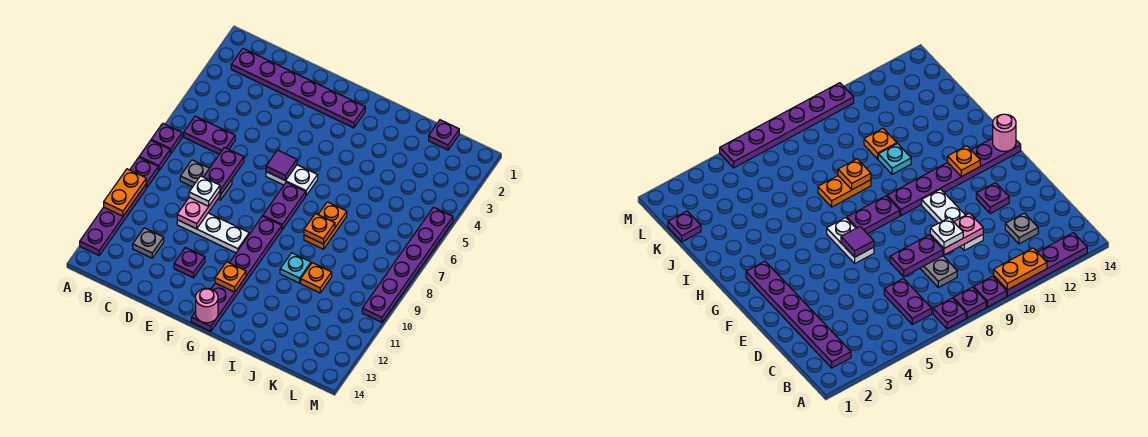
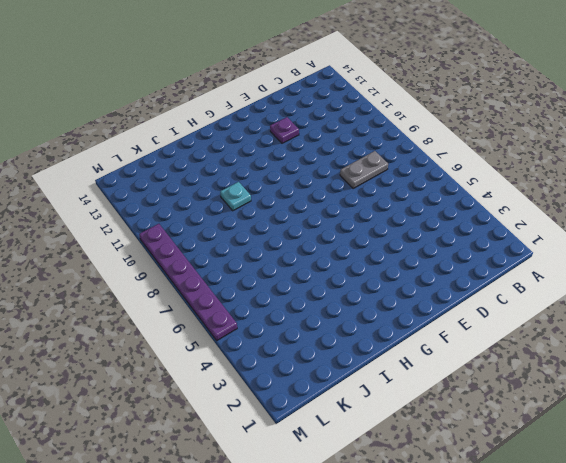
none -> purple plate A7 level 1
none -> purple plate A8 level 1
none -> purple plate A9 level 1

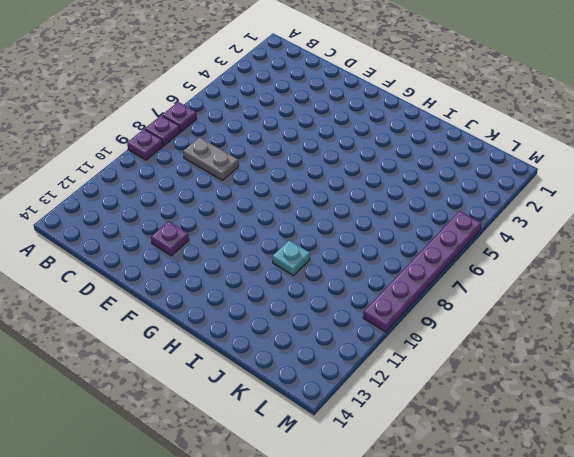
none -> purple plate A10:A13 level 1
none -> purple plate B2:G2 level 1
none -> purple plate B6:C6 level 1

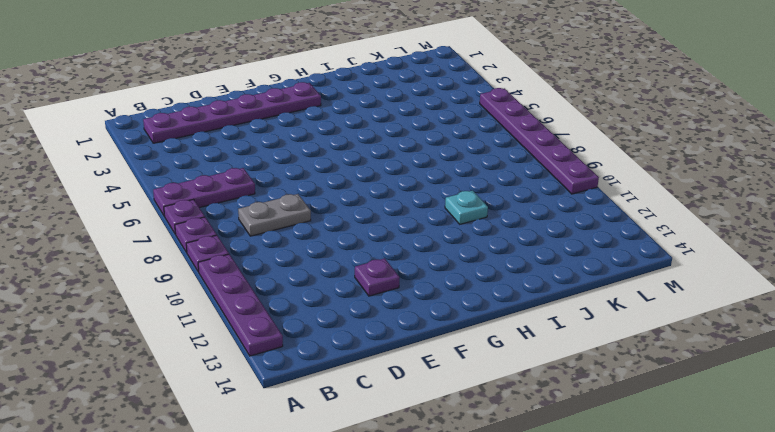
purple plate A6:C6 level 1 -> purple plate B6:C6 level 1
none -> grey plate C12 level 1
none -> white plate D10:F10 level 1
none -> white plate F6:G6 level 1

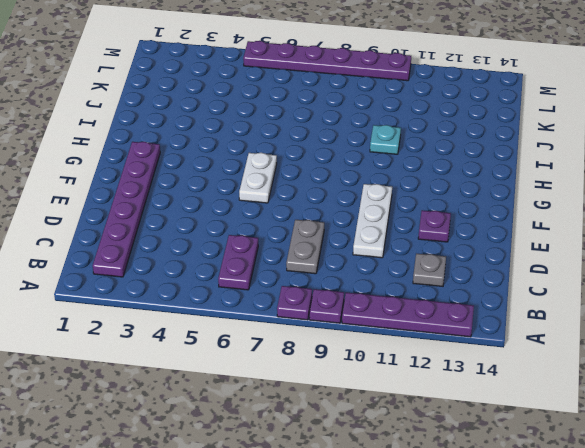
none -> purple plate A7 level 1
none -> purple plate G7:G8 level 1
none -> purple plate G9:G14 level 1

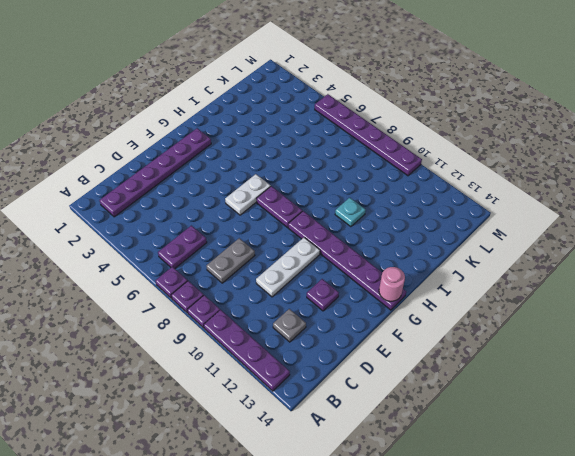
none -> orange plate I7:I8 level 1
none -> orange plate J10 level 1
none -> purple plate K1 level 1

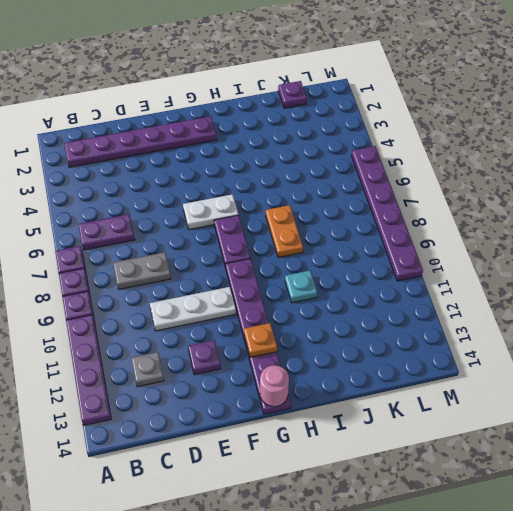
none -> orange plate J10 level 1
none -> orange plate A10:A11 level 2
none -> purple plate D7:D8 level 2

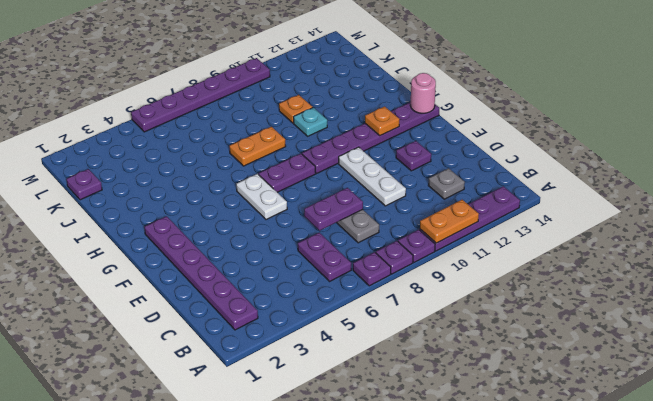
none -> pink plate D9:D10 level 2
none -> purple tile F6 level 2
none -> orange plate I8 level 2

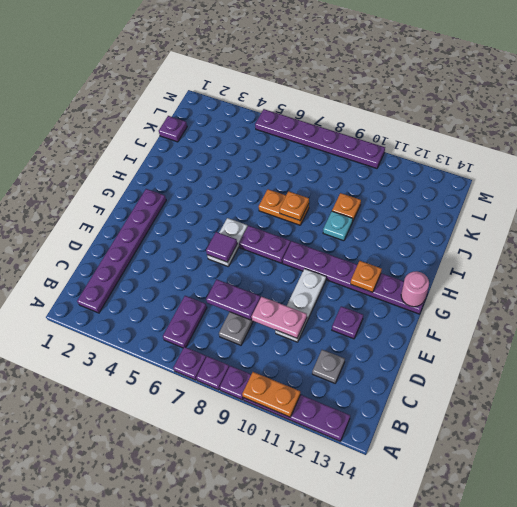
none -> white plate D9 level 3

